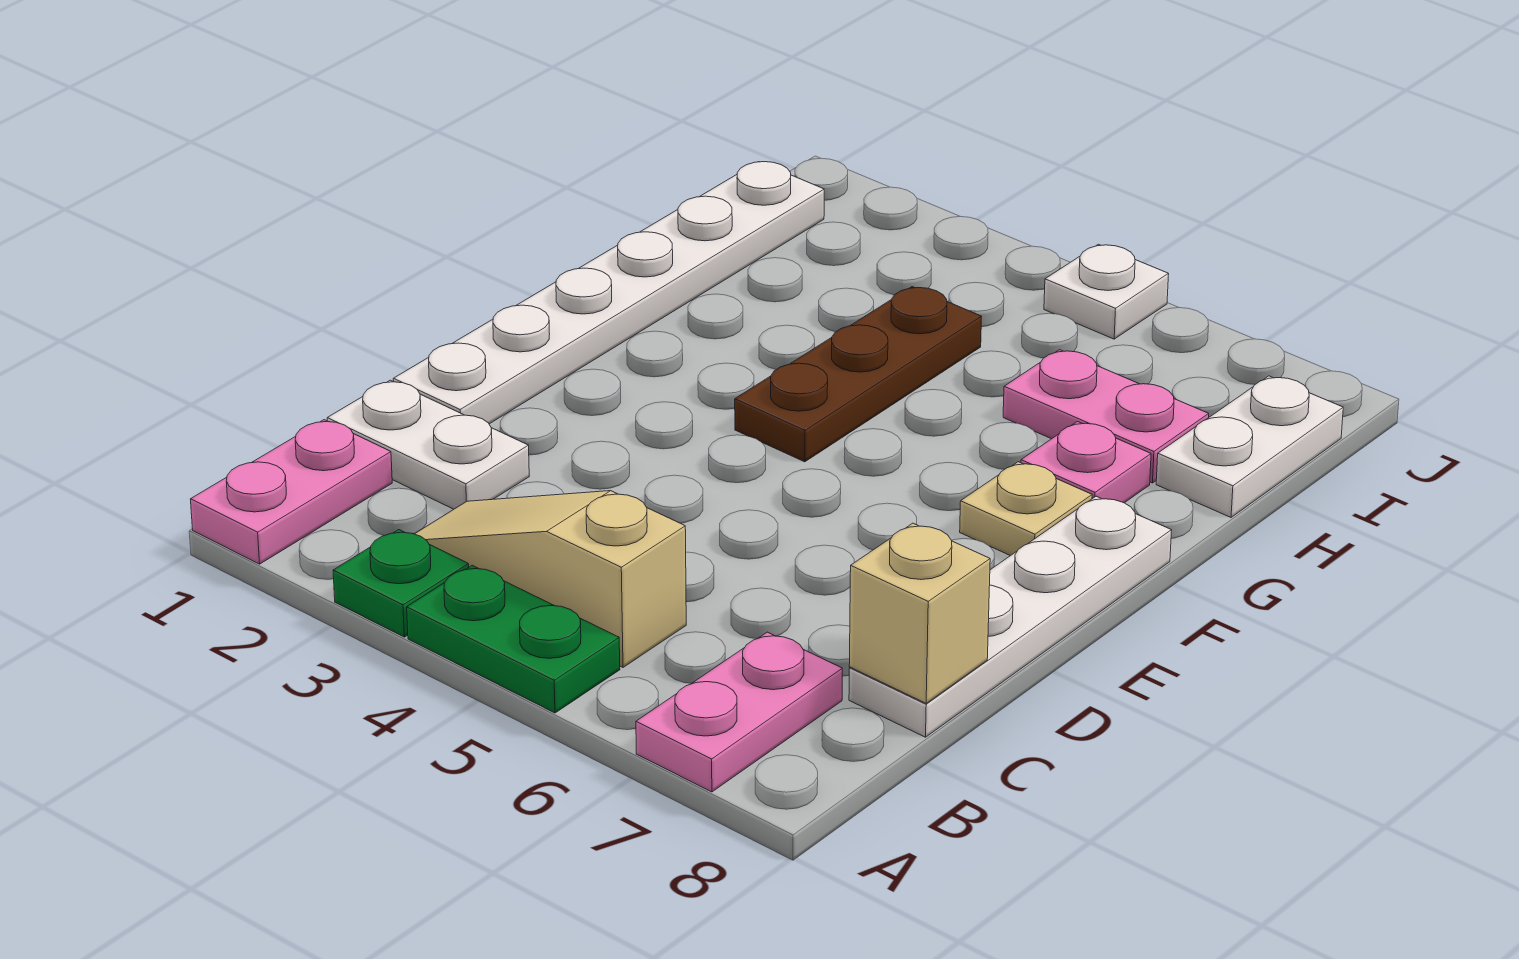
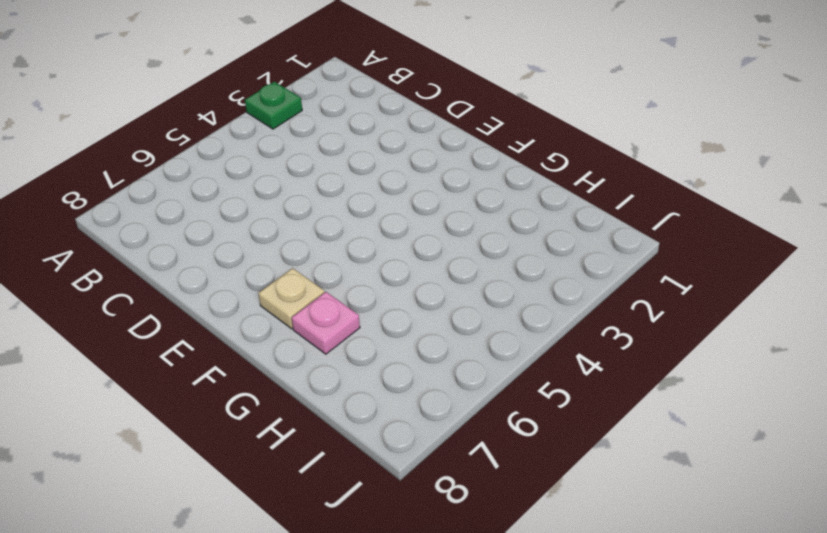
none -> pink plate A1:B1 level 1
none -> green plate A4:A5 level 1
none -> pink plate A7:B7 level 1

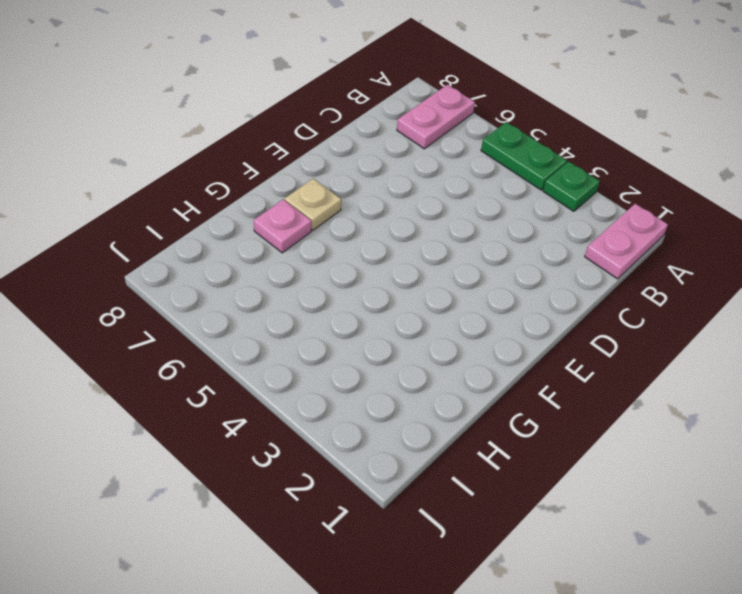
none -> tan slope B3:B5 level 1 top 5
none -> white plate C1:C2 level 1
none -> white plate C8:F8 level 1

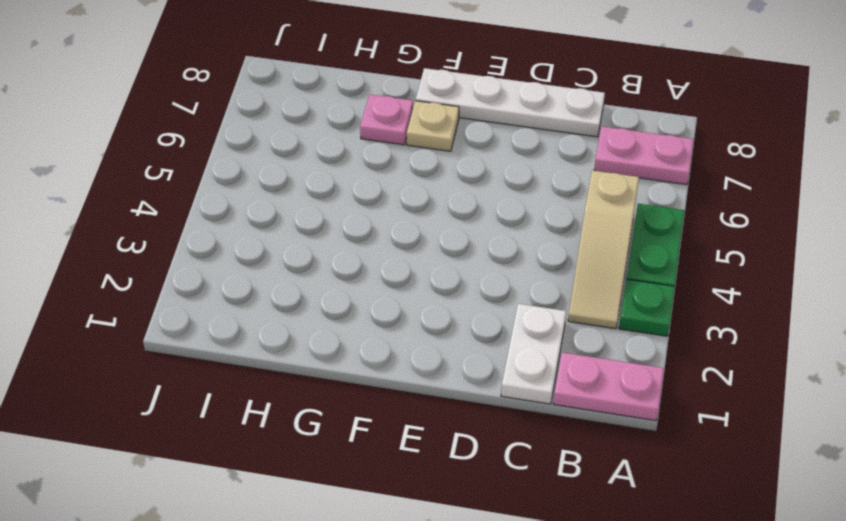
none -> white plate D1:I1 level 1
none -> brown plate F4:H4 level 1
none -> pink plate H6:H7 level 1

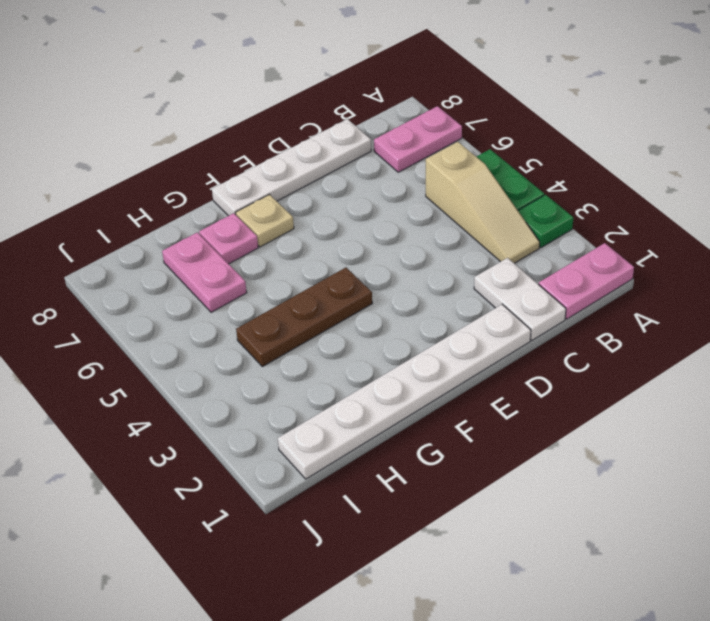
none -> white plate H8:I8 level 1
none -> white plate J5 level 1
none -> tan brick C8 level 2

